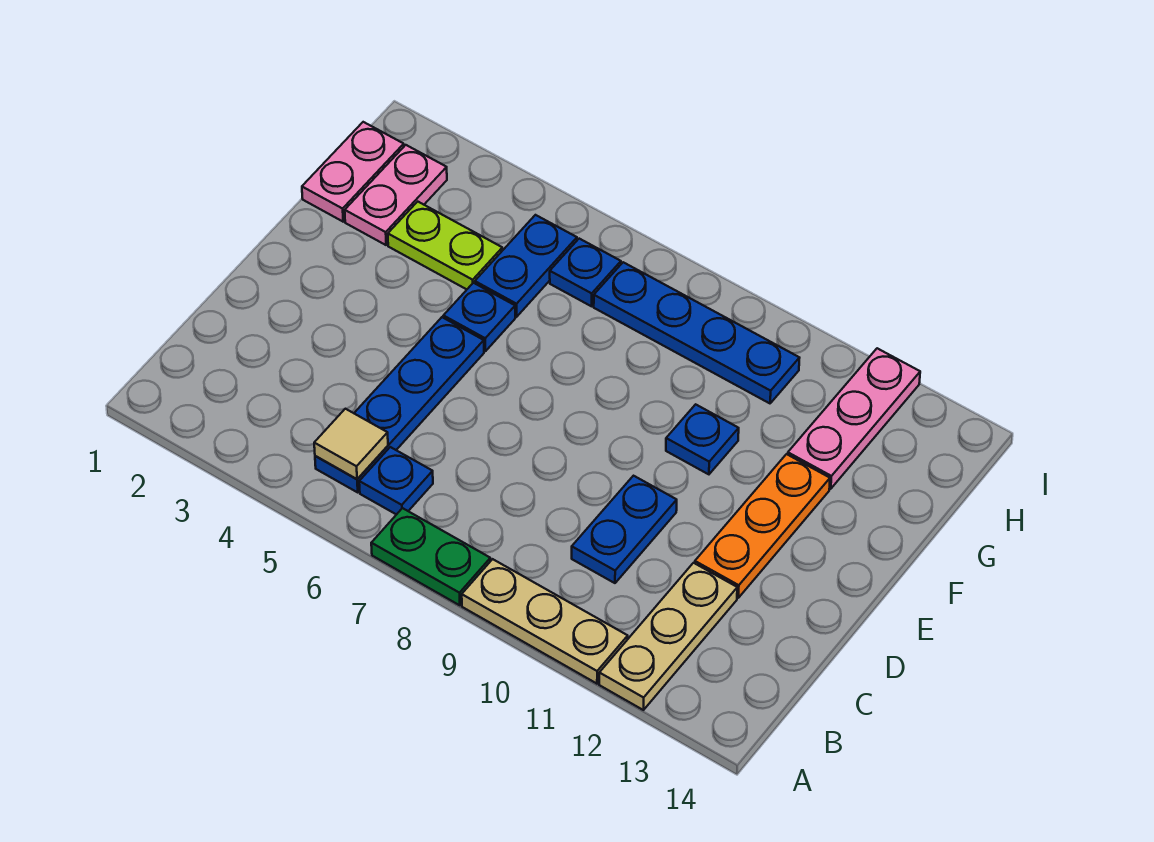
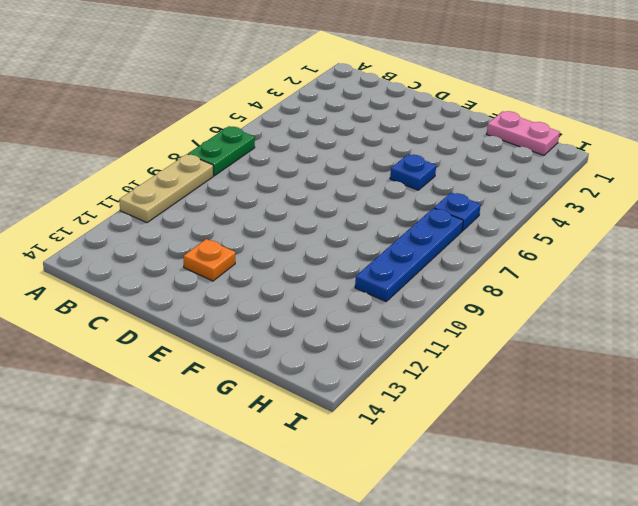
orange plate D12 level 1 -> orange plate D12:F12 level 1
none -> tan plate A12:C12 level 1
none -> blue plate B5:E5 level 1
none -> blue plate B6 level 1

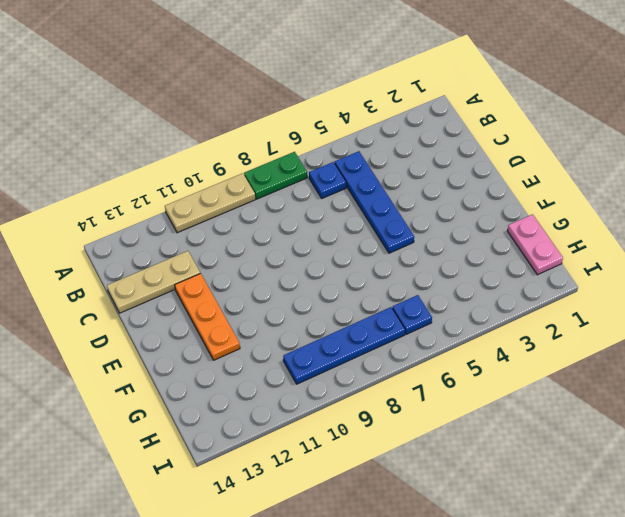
tan plate C12:C14 level 1 -> tan plate A12:C12 level 1
none -> blue plate C10:D10 level 1
none -> blue plate F5 level 1
none -> blue plate F10 level 1

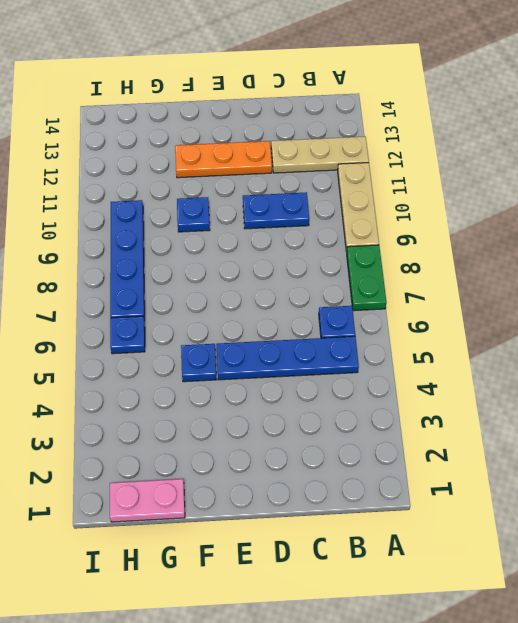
none -> pink plate G2:H2 level 1
none -> lime plate G3:G4 level 1
none -> blue plate G5:H5 level 1

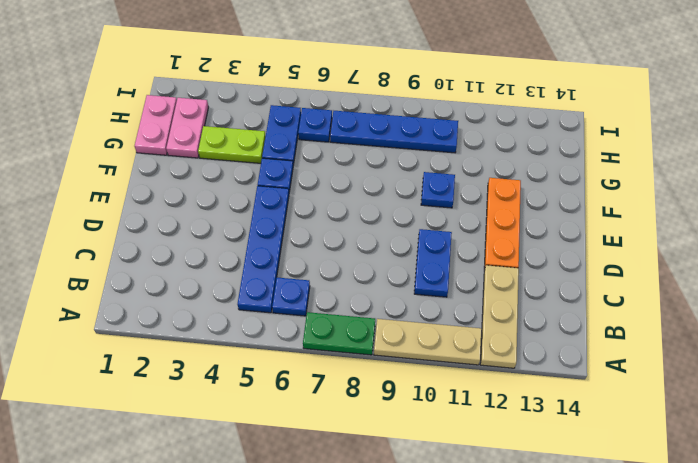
none -> pink plate G12:I12 level 1
none -> tan tile B5 level 2

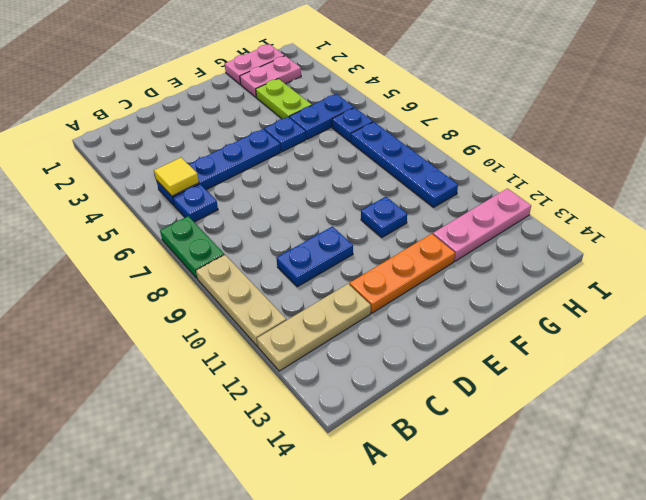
yellow tile B5 level 2 -> tan tile B5 level 2

